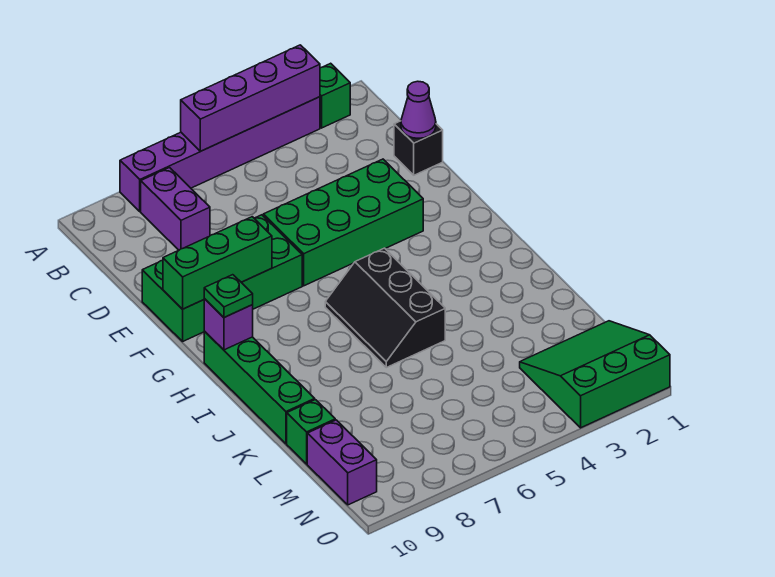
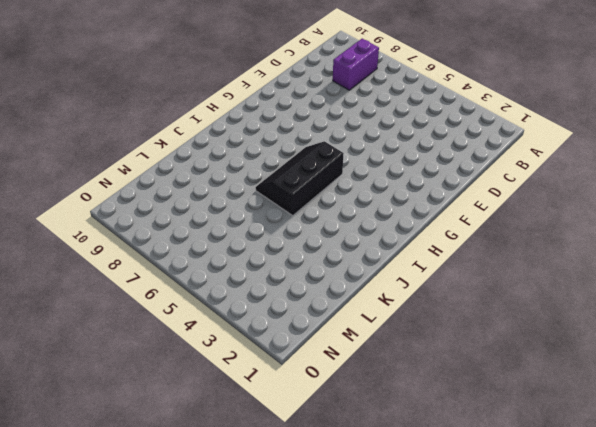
none -> green brick A2 level 1
none -> purple brick A3:A8 level 1
none -> black brick D1 level 1

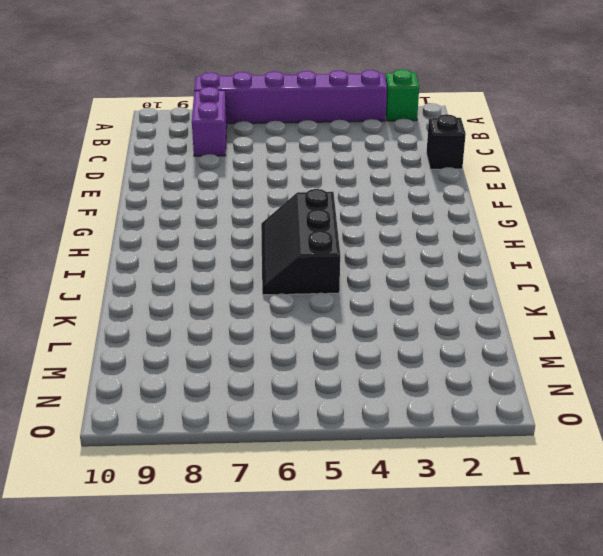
none -> green brick E3:F6 level 1
none -> green brick E7:F10 level 1
none -> green brick H10:K10 level 1

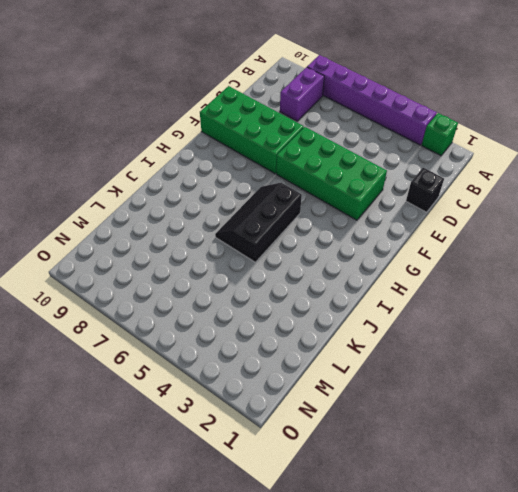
none -> green brick H10:K10 level 1
none -> green brick L10 level 1
none -> green slope M1:O3 level 1 top O

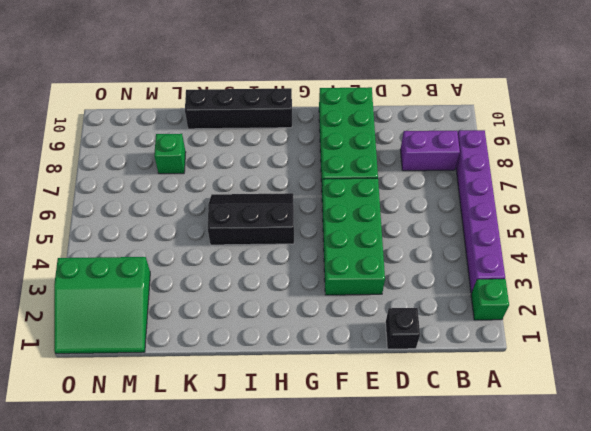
black brick H10:K10 level 1 -> green brick H10:K10 level 1
green brick L8 level 1 -> green brick L10 level 1
green slope M1:O3 level 1 top 3 -> green slope M1:O3 level 1 top O
none -> purple brick M10:N10 level 1
none -> purple brick A3:A6 level 2
none -> purple cone D1 level 2

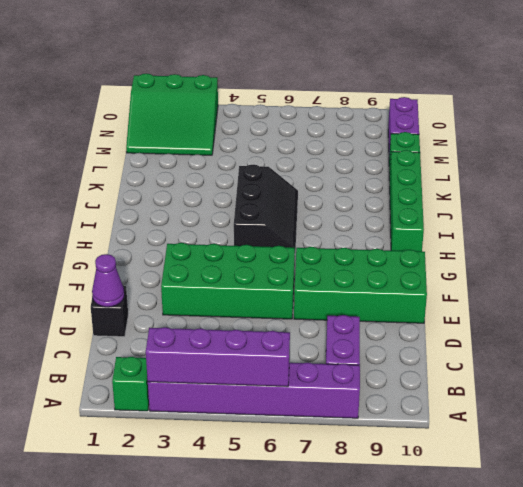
none -> green brick F8:F10 level 2
none -> purple brick H10 level 2
none -> green plate H10 level 3

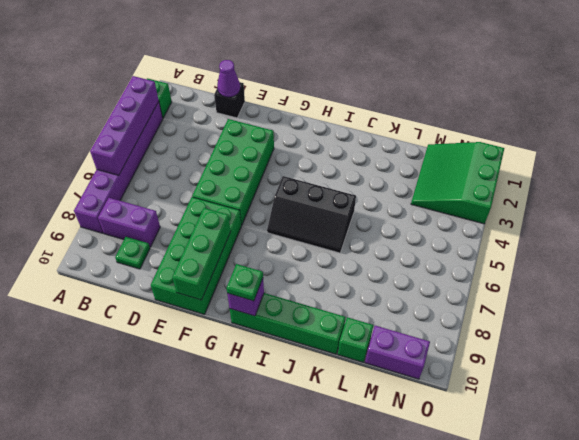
green plate C9 level 1 -> none

